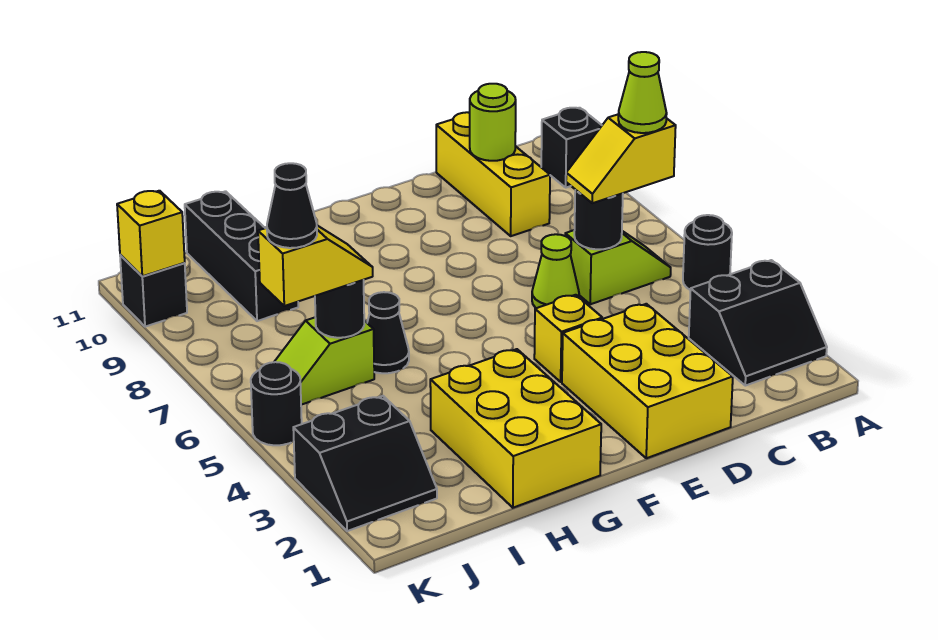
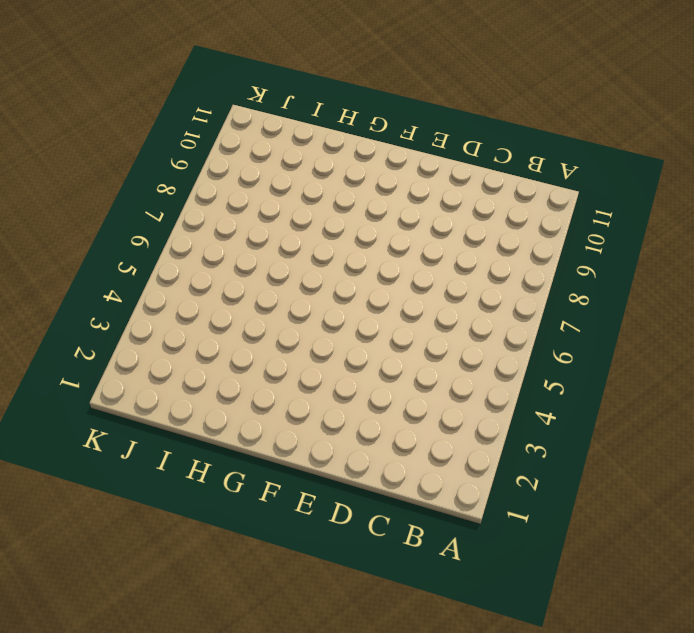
none -> black slope A2:B3 level 1 top 3
none -> black round brick A5 level 1
none -> black brick A10 level 1

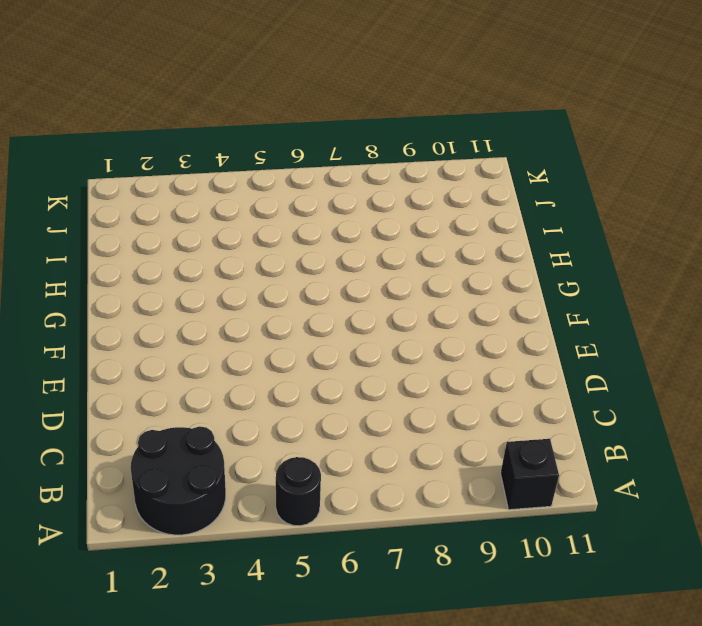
black round brick A2:B3 level 1 -> black slope A2:B3 level 1 top 3
none -> lime slope B6:C6 level 1 top C
none -> yellow brick C9:C11 level 1
none -> yellow brick D1:E3 level 1

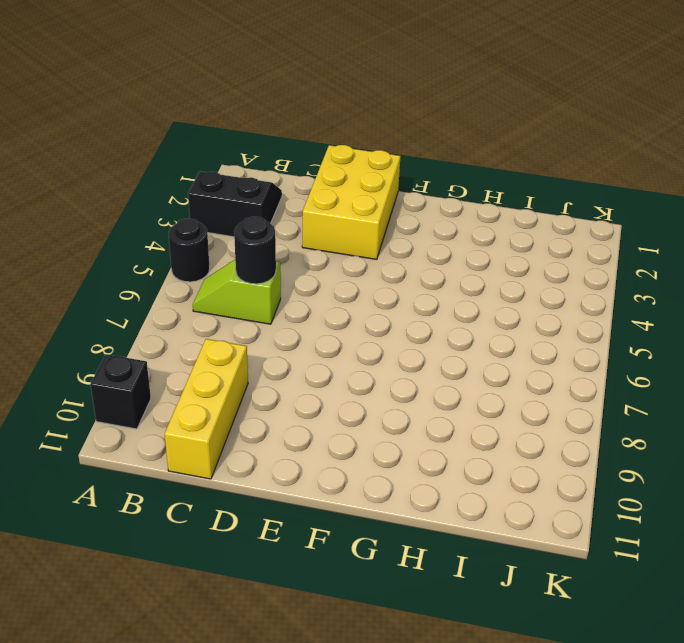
none -> lime cone D6 level 1
none -> yellow brick E4 level 1
none -> yellow brick G1:H3 level 1

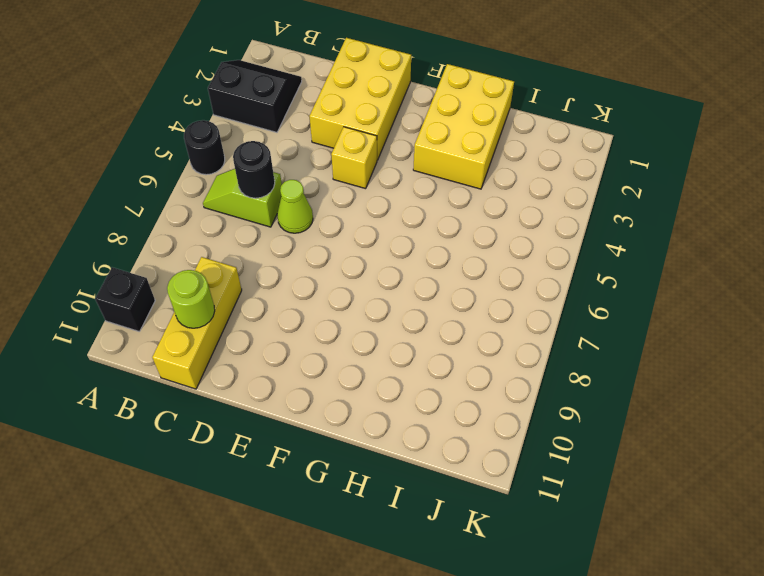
none -> black cone H6 level 1
none -> lime slope I6:J6 level 1 top I
none -> black brick I9:I11 level 1

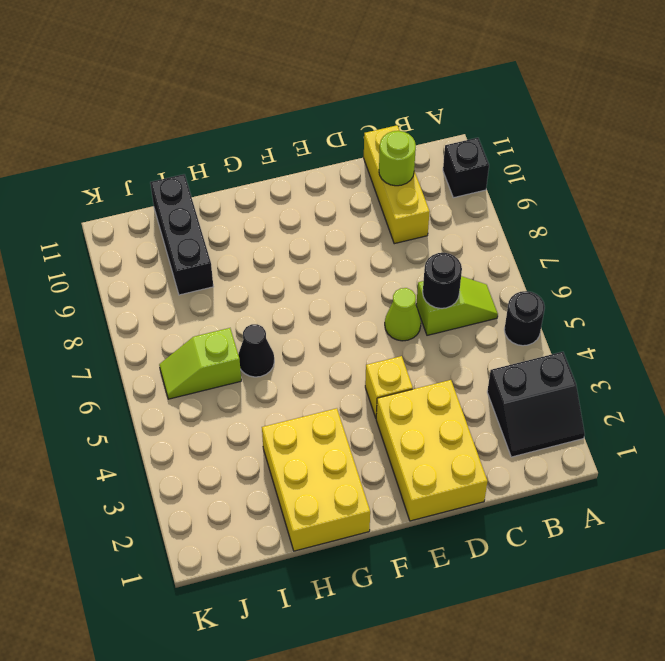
none -> black slope J2:K3 level 1 top 3
none -> black round brick K5 level 1
none -> black brick K10 level 1

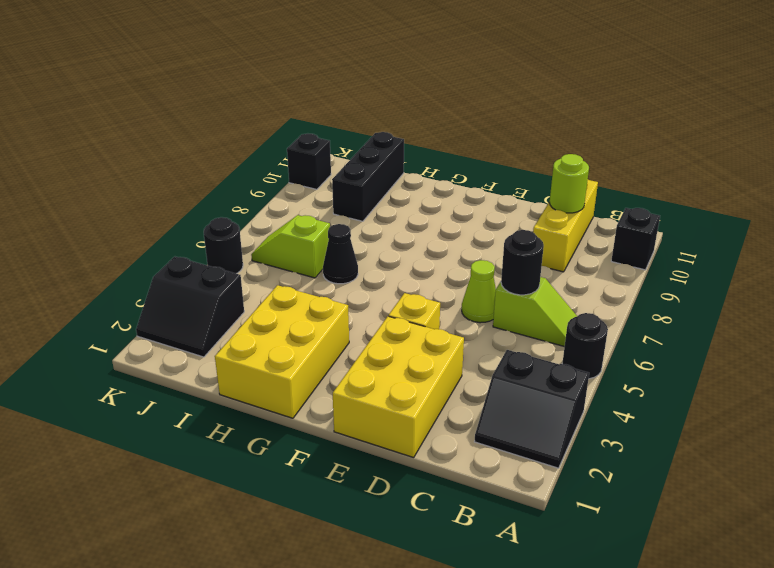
none -> black round brick I6 level 2
none -> yellow brick K10 level 2
none -> yellow slope B6:C6 level 3 top B

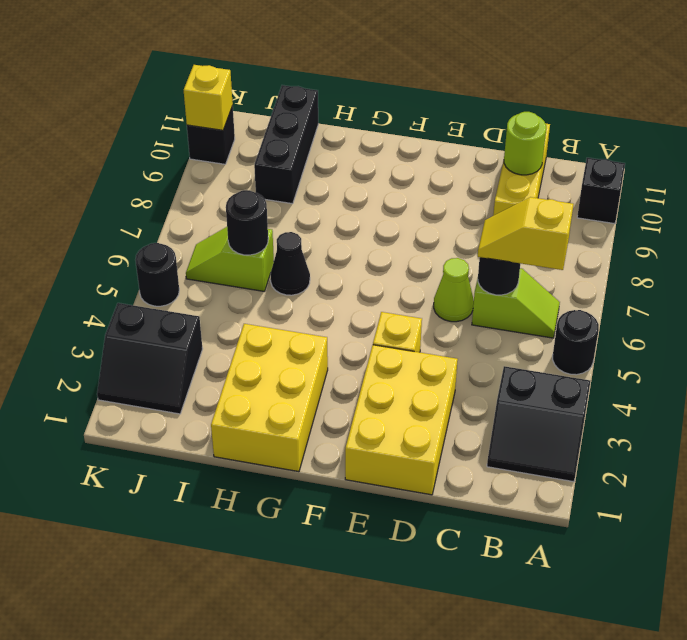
none -> yellow slope I6:J6 level 3 top J
none -> lime cone B6 level 4
none -> black cone J6 level 4

